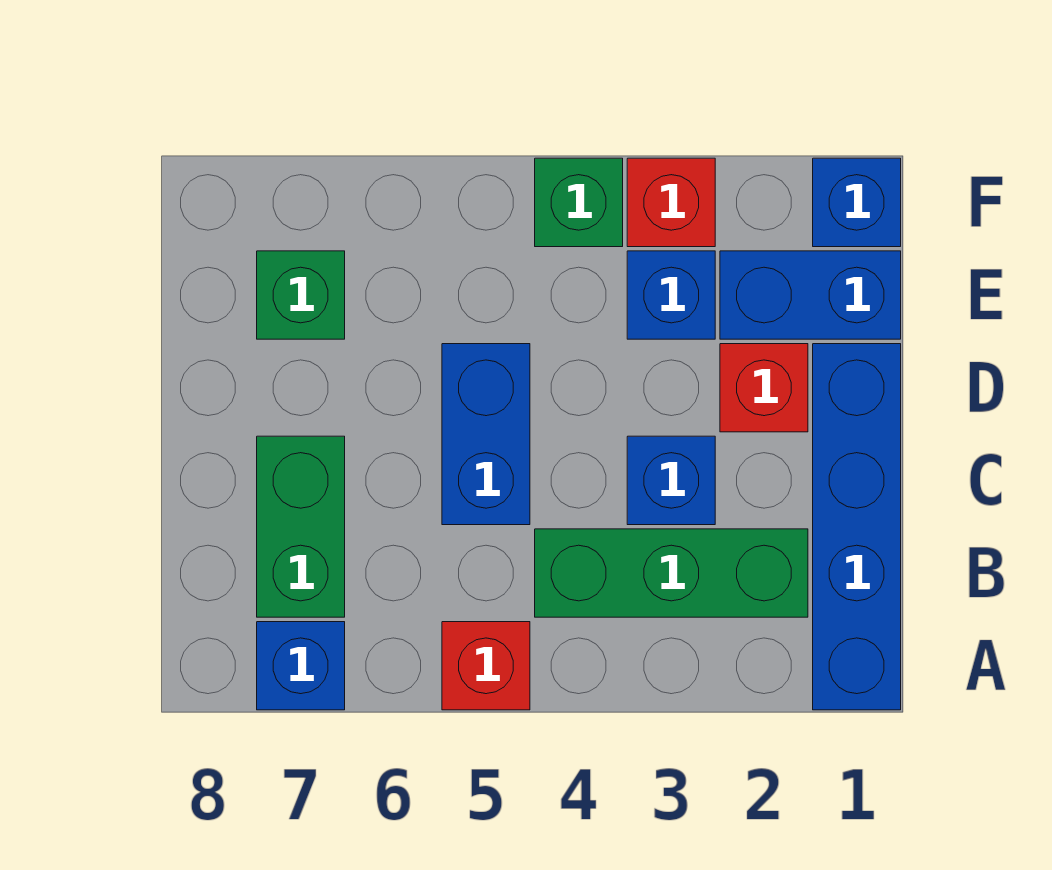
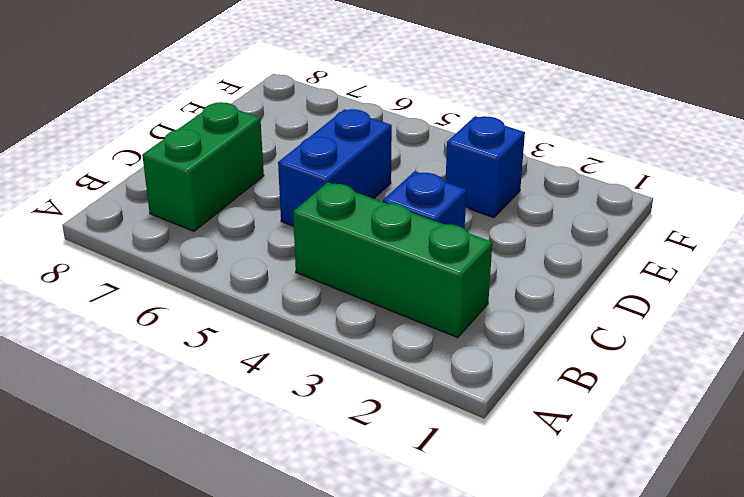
none -> blue brick A1:D1 level 1
none -> red brick A5 level 1
none -> blue brick A7 level 1

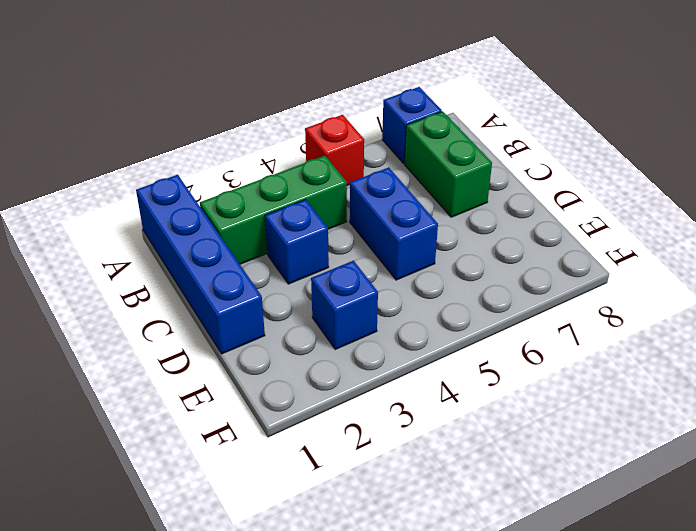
none -> red brick D2 level 1
none -> blue brick E1:E2 level 1
none -> green brick E7 level 1

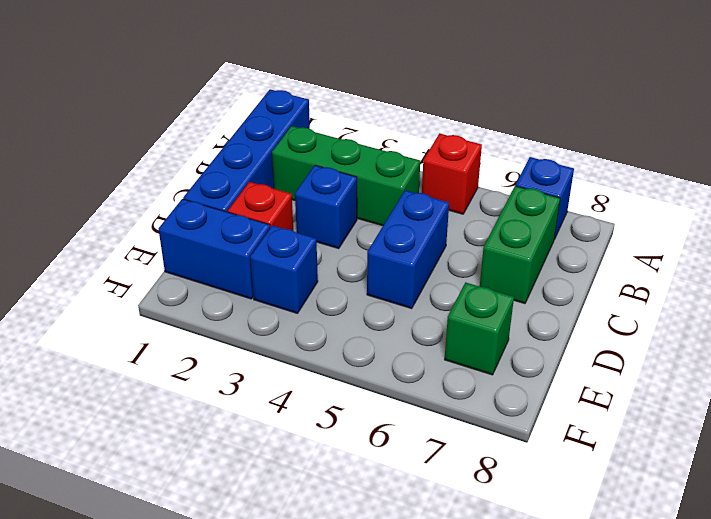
none -> blue brick F1 level 1
none -> red brick F3 level 1
none -> green brick F4 level 1

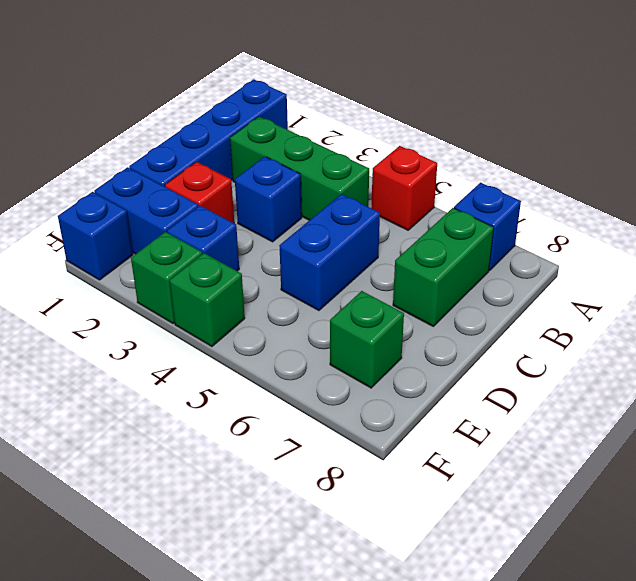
green brick F3 level 1 -> red brick F3 level 1

